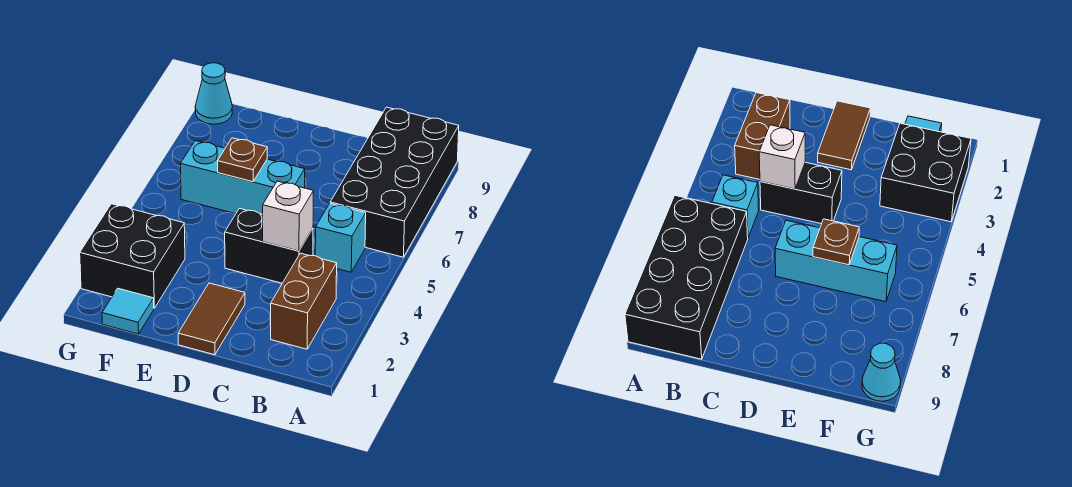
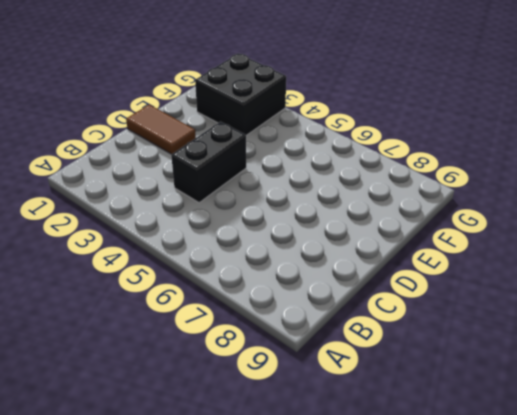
none -> black brick A6:B9 level 1
none -> brown brick B2:B3 level 1

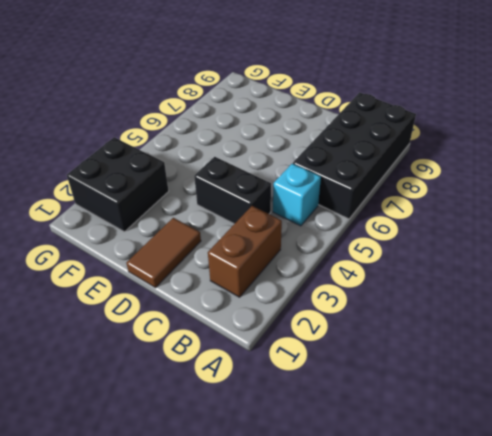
none -> cyan brick D6:F6 level 1
none -> cyan tile F1 level 1

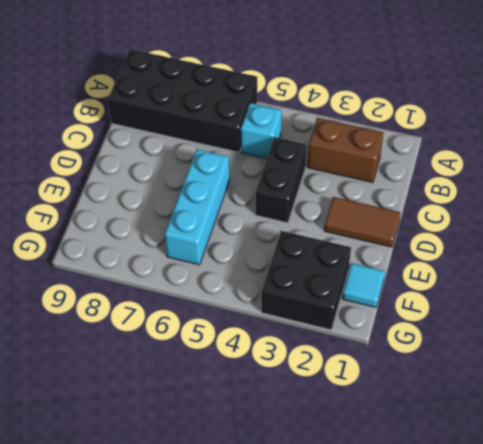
none -> cyan cone G9 level 1
none -> white brick C4 level 2

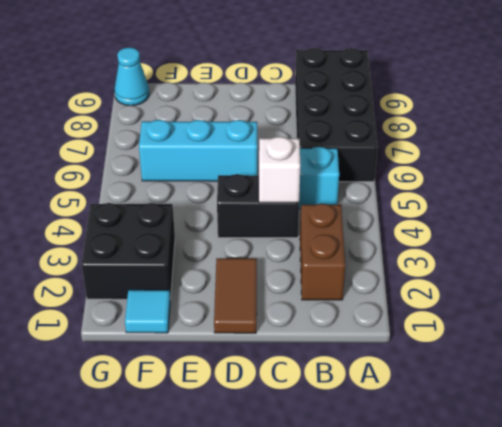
none -> brown plate E6 level 2

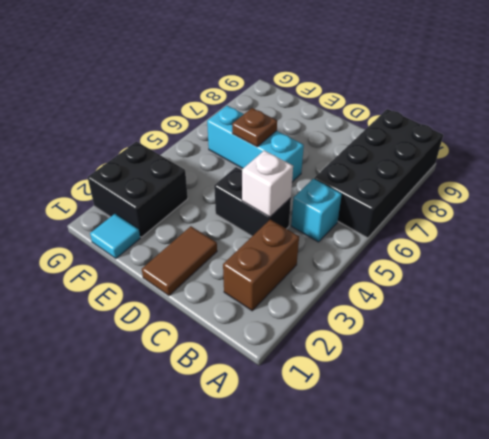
none -> cyan cone G9 level 1

